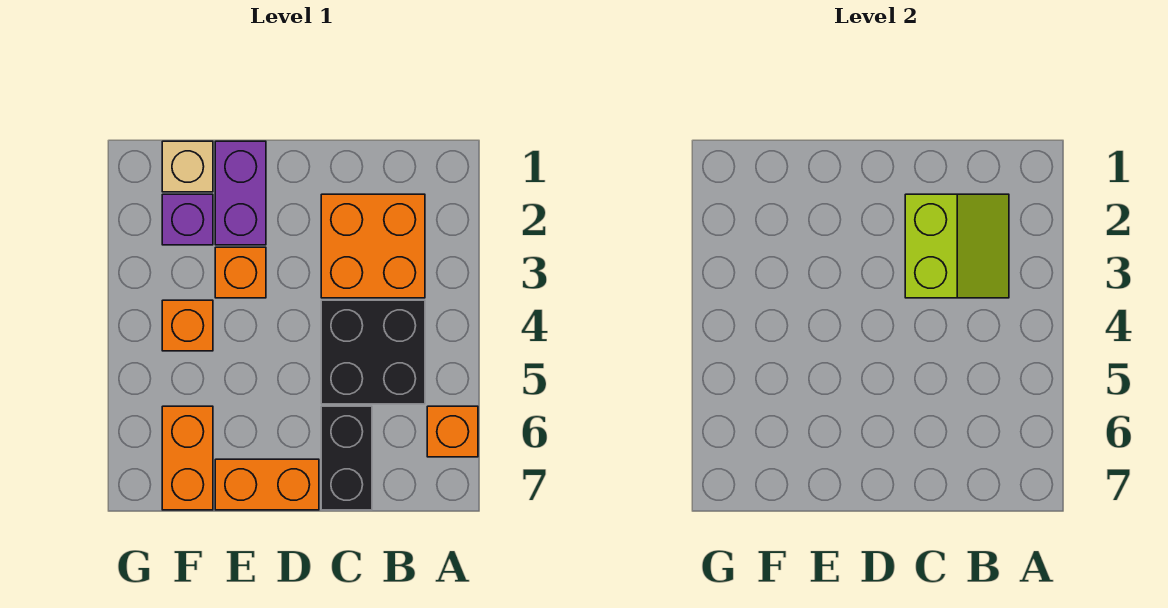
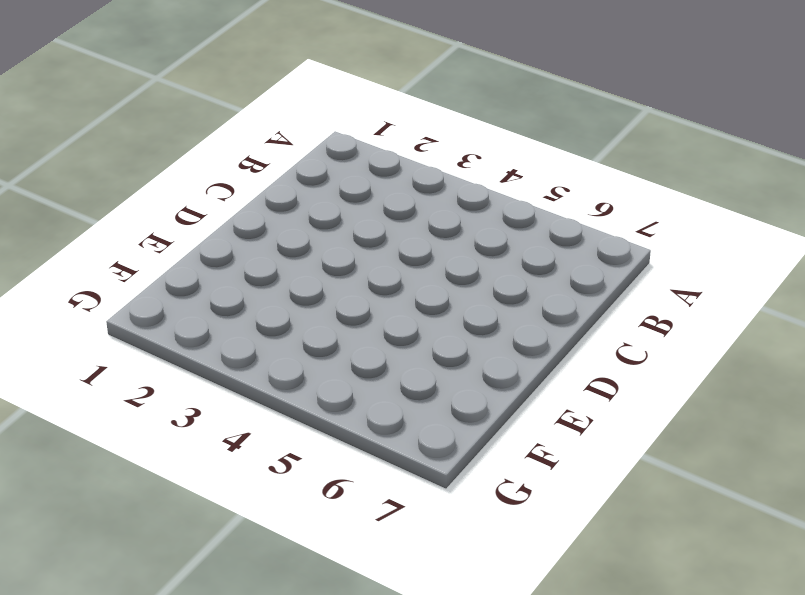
none -> orange brick A6 level 1
none -> orange brick B2:C3 level 1
none -> black brick B4:C5 level 1

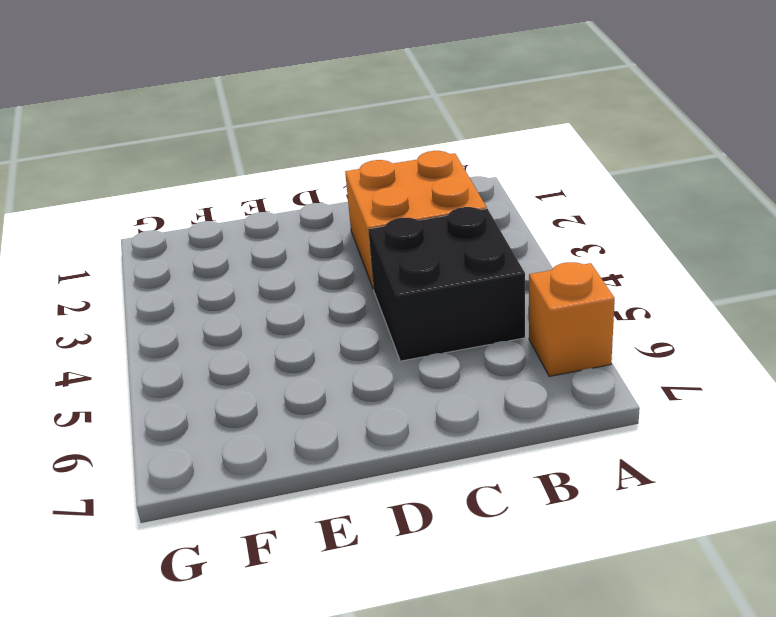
none -> black brick C6:C7 level 1
none -> orange brick D7:E7 level 1
none -> purple brick E1:E2 level 1

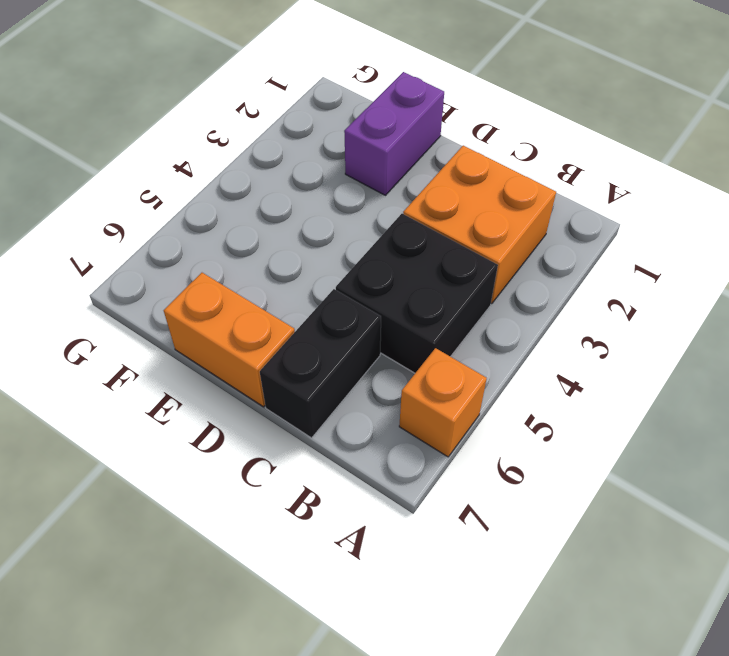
none -> orange brick E3 level 1
none -> tan brick F1 level 1
none -> purple brick F2 level 1

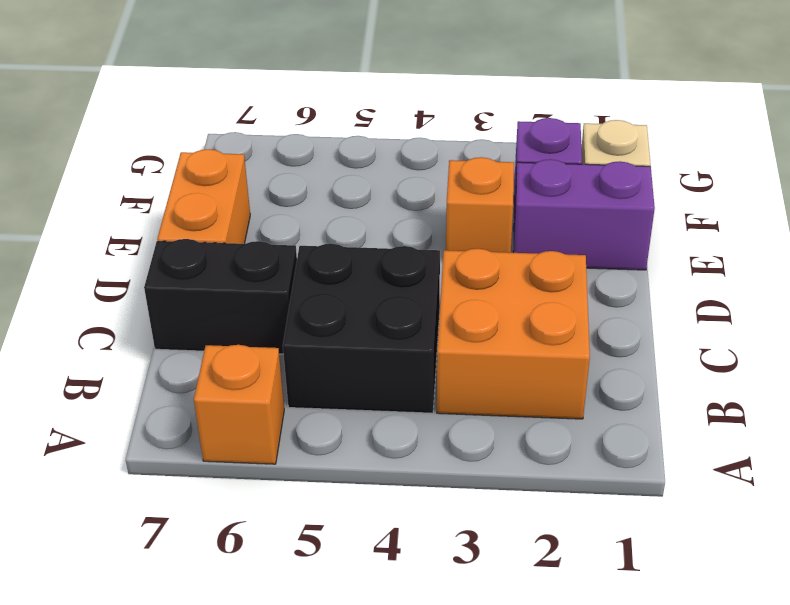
none -> orange brick F4 level 1
none -> orange brick F6:F7 level 1
none -> lime slope B2:C3 level 2 top C

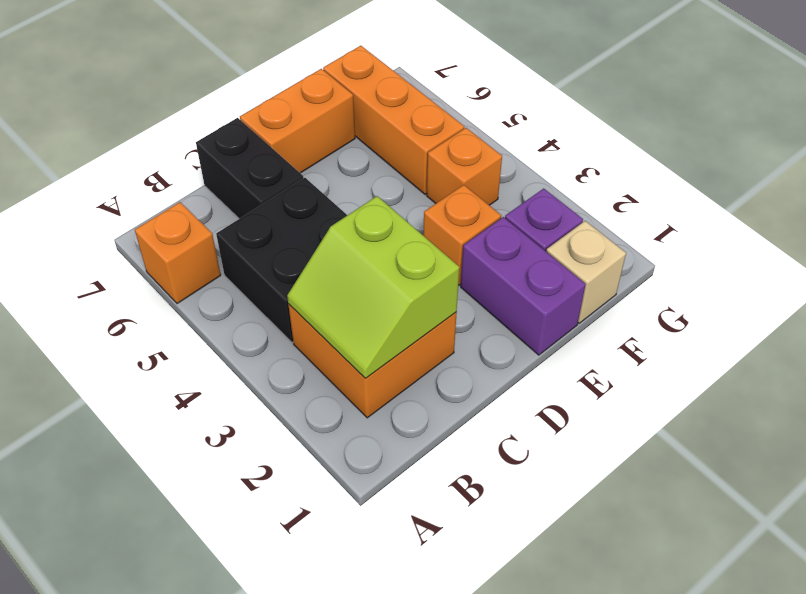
orange brick F5:F7 level 1 -> orange brick F6:F7 level 1

